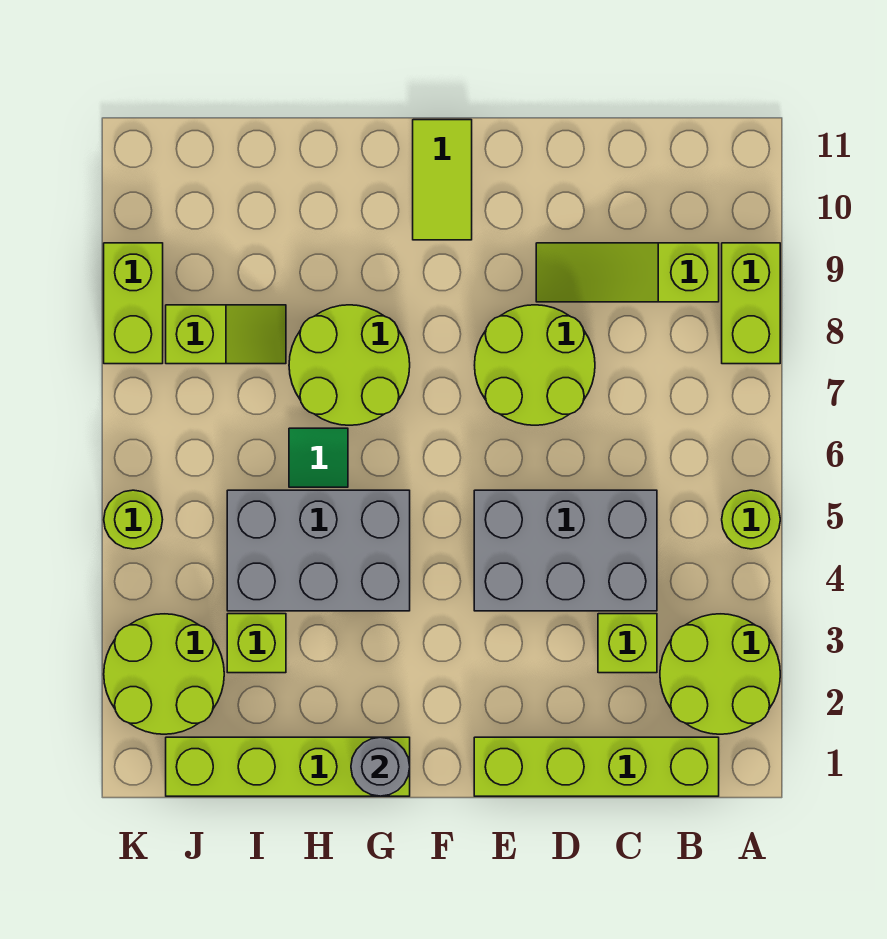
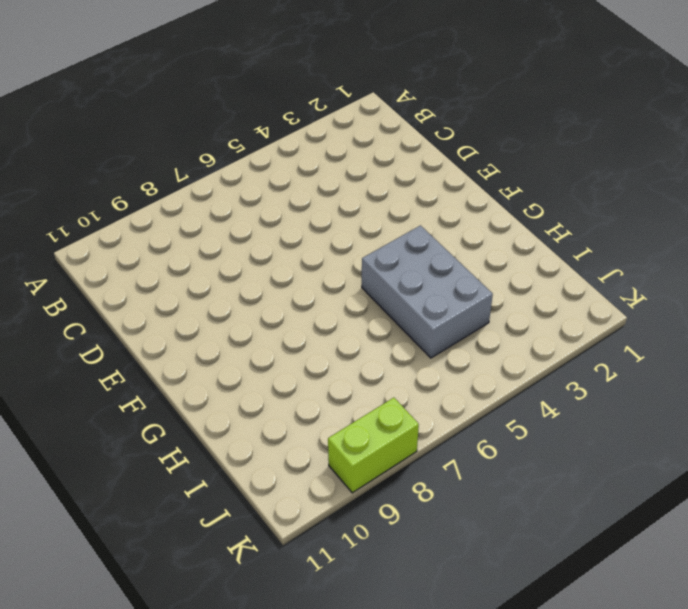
none -> lime round brick A2:B3 level 1
none -> lime round brick A5 level 1
none -> lime brick A8:A9 level 1

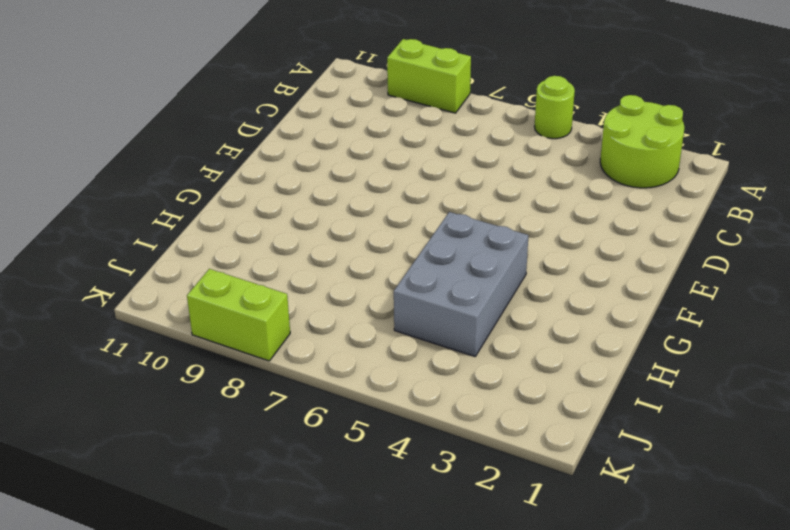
none -> lime brick B1:E1 level 1
none -> lime slope B9:D9 level 1 top B
none -> lime brick C3 level 1

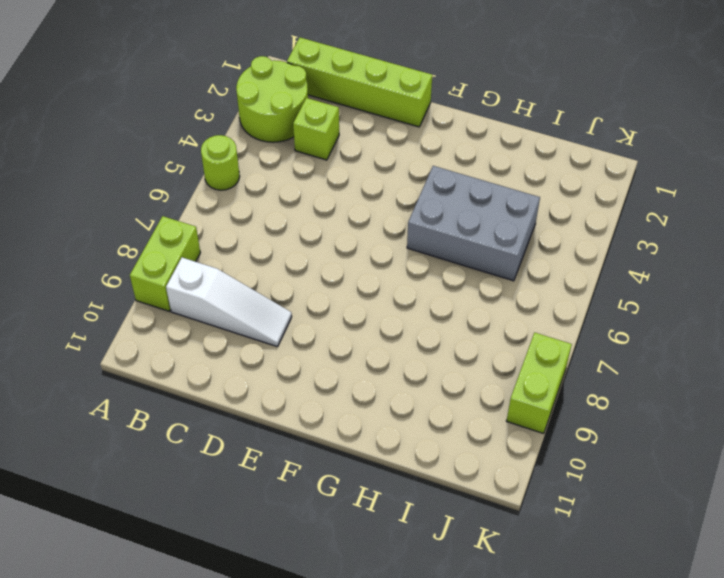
white slope B9:D9 level 1 top B -> lime slope B9:D9 level 1 top B
none -> grey brick C4:E5 level 1
none -> lime round brick D7:E8 level 1
none -> lime tile F10:F11 level 1

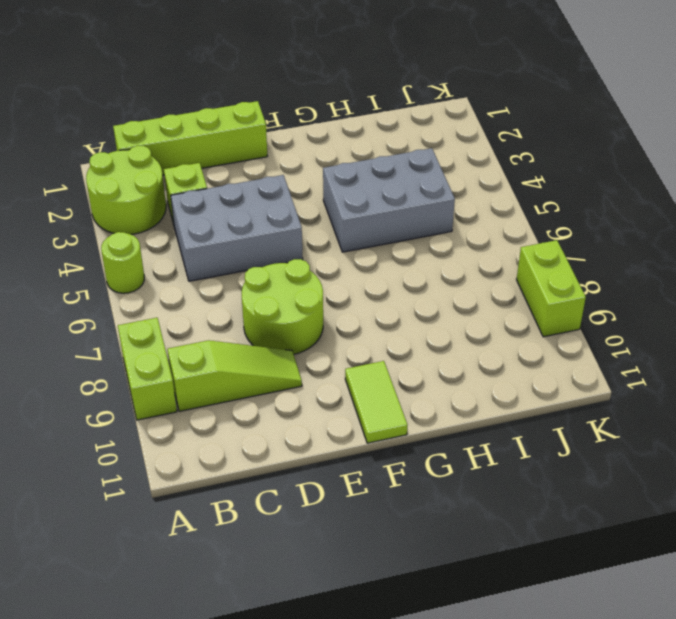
none -> lime brick G1:J1 level 1
none -> lime round brick G7:H8 level 1
none -> green tile H6 level 1

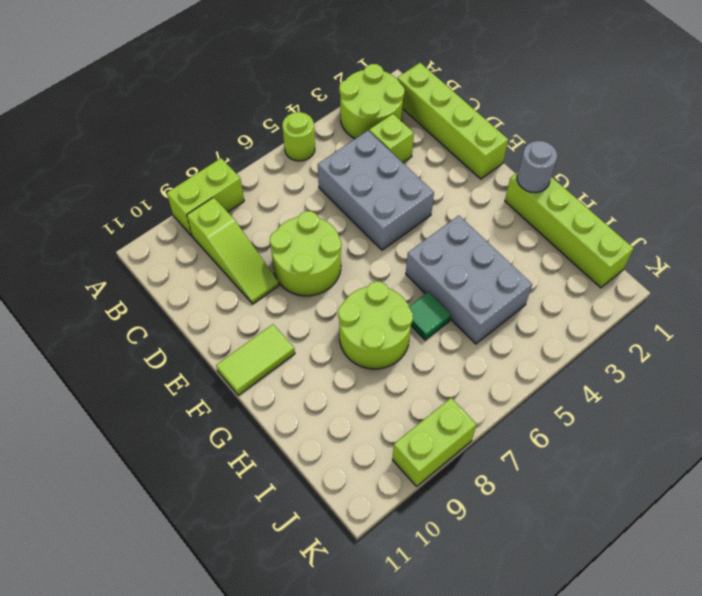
none -> lime brick I3 level 1
none -> lime slope I8:J8 level 1 top J
none -> lime round brick J2:K3 level 1

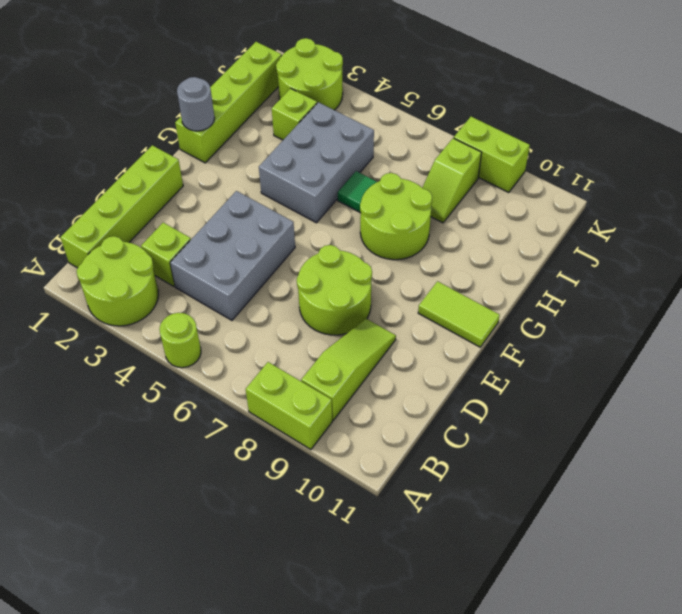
none -> lime round brick K5 level 1

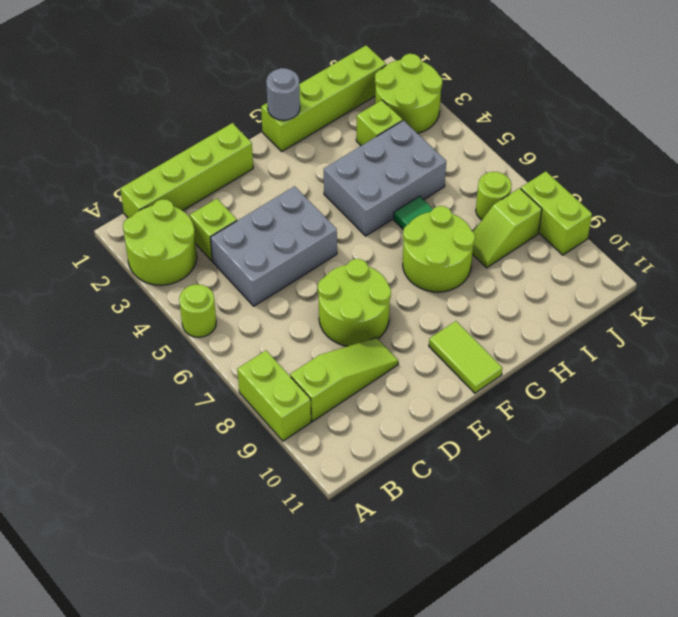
lime round brick J7 level 1 -> lime round brick K5 level 1

